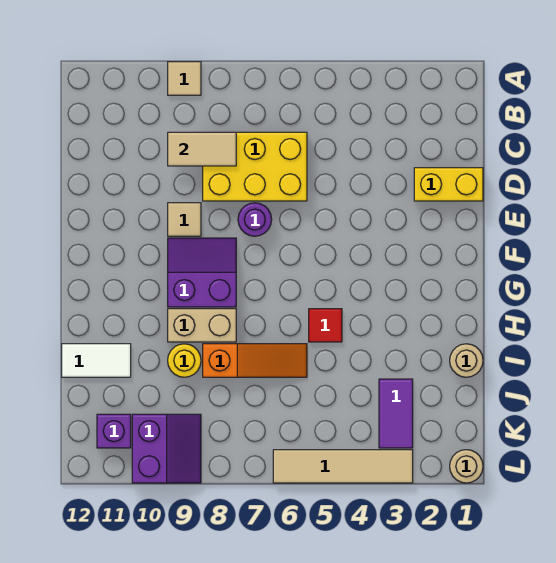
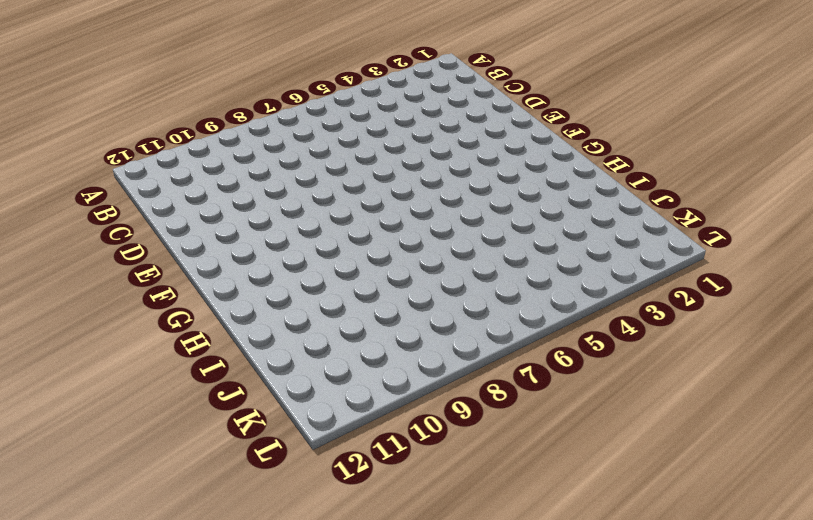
none -> tan tile A9 level 1
none -> yellow brick C6:D8 level 1
none -> yellow brick D1:D2 level 1

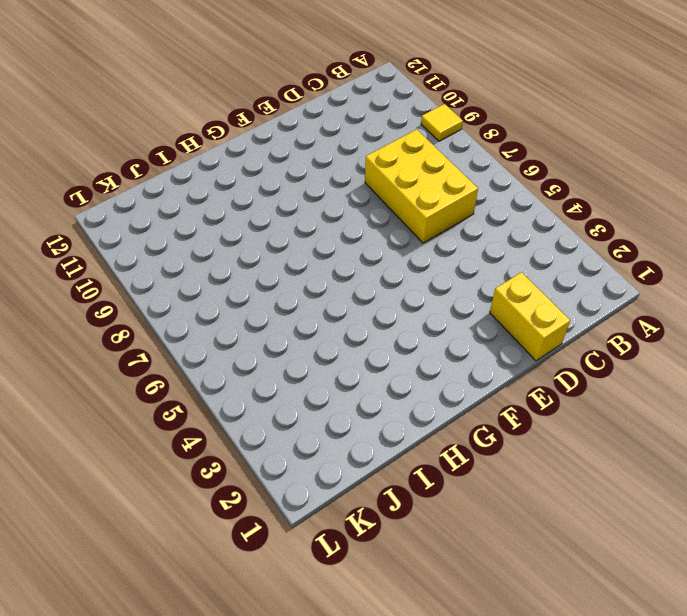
yellow tile A9 level 1 -> tan tile A9 level 1
none -> purple round brick E7 level 1
none -> tan tile E9 level 1
none -> purple slope F8:G9 level 1 top G

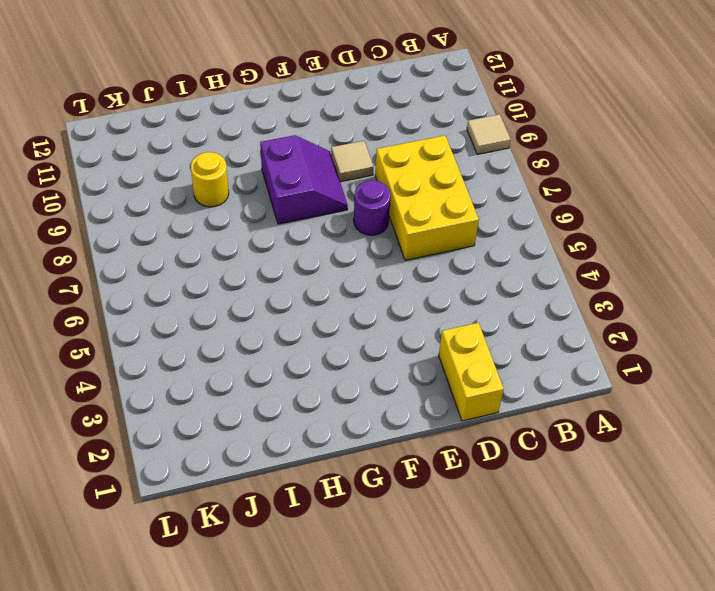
none -> red tile H5 level 1
none -> tan brick H8:H9 level 1
none -> tan round brick I1 level 1

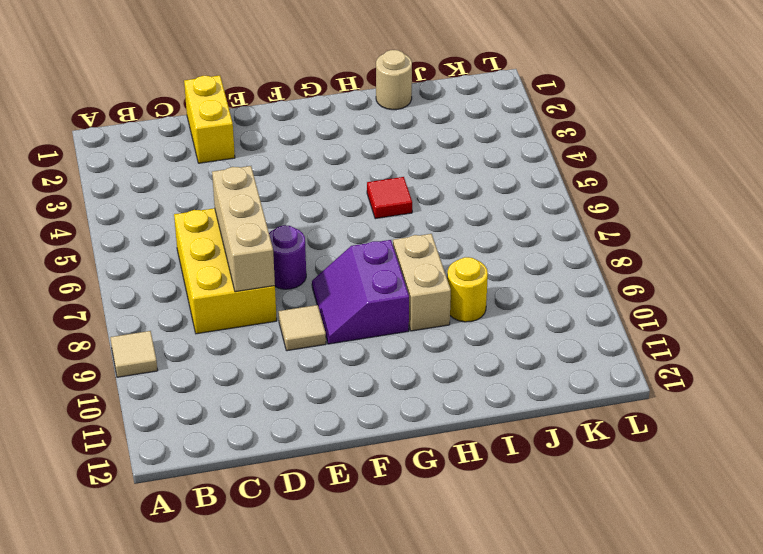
tan brick D6:D8 level 2 -> none
none -> orange slope I6:I8 level 1 top 8
none -> white tile I11:I12 level 1
none -> purple tile J3:K3 level 1

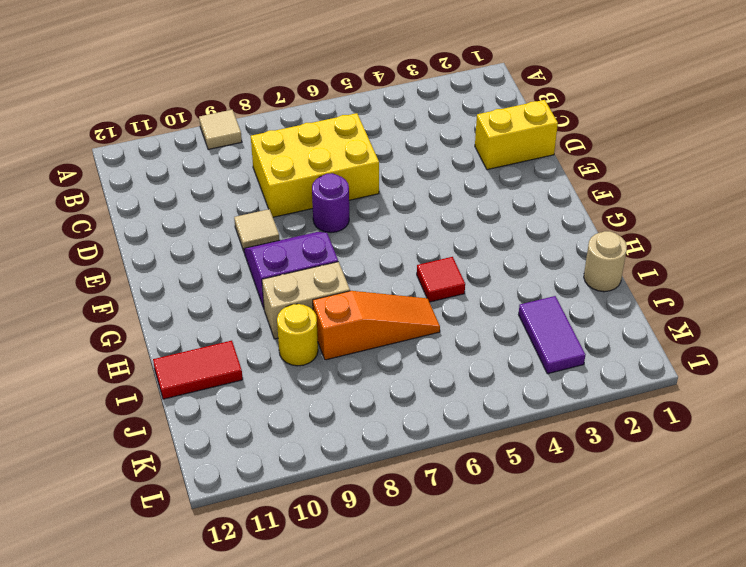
red tile I11:I12 level 1 -> white tile I11:I12 level 1
none -> purple slope K9:L10 level 1 top 10
none -> purple brick K11 level 1
none -> tan round brick L1 level 1

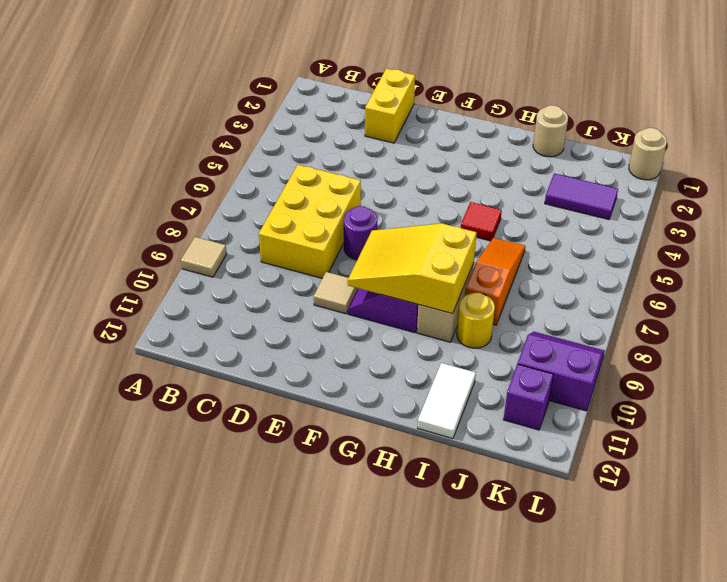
yellow slope F8:H9 level 2 top H -> none
none -> tan tile L3:L6 level 1
none -> tan tile C8:C9 level 2

